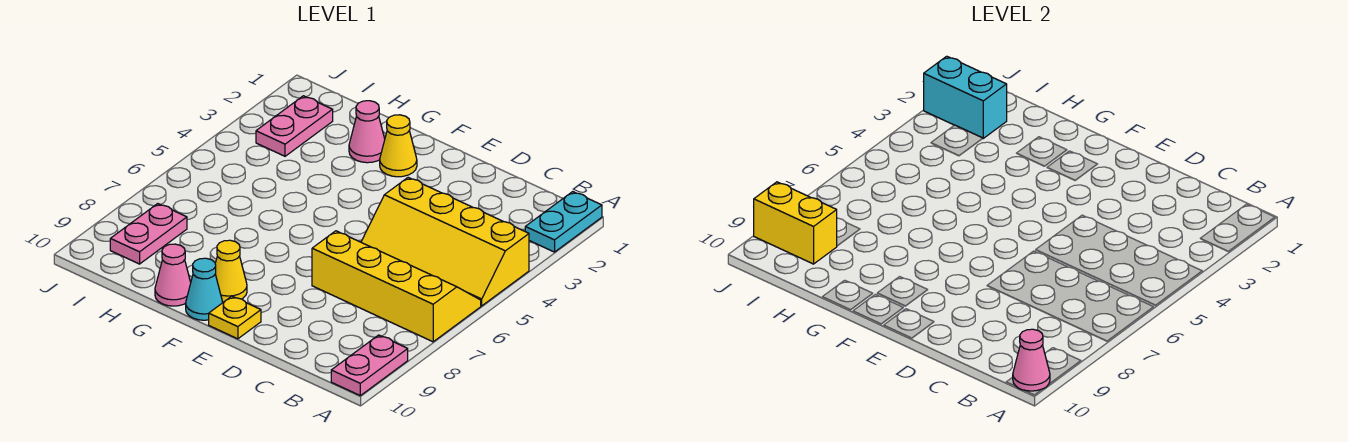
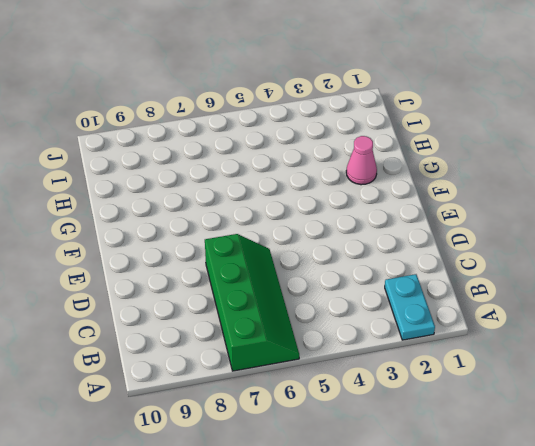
cyan plate A2:B2 level 1 -> cyan plate A1:A2 level 1
green slope A6:D7 level 1 top 7 -> yellow slope A6:D7 level 1 top 7
none -> yellow slope A4:D5 level 1 top 4
none -> pink plate A9:A10 level 1
none -> yellow plate E10 level 1

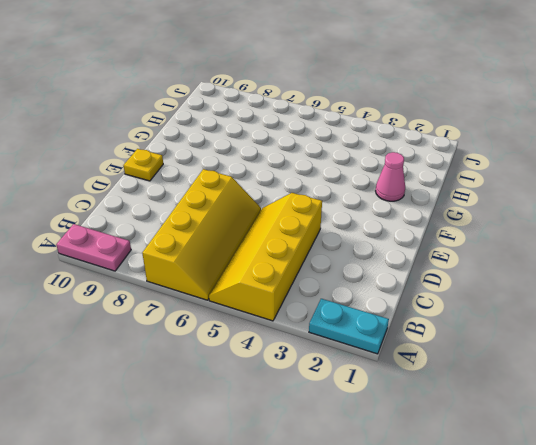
none -> yellow cone F2 level 1
none -> yellow cone F9 level 1
none -> cyan cone F10 level 1

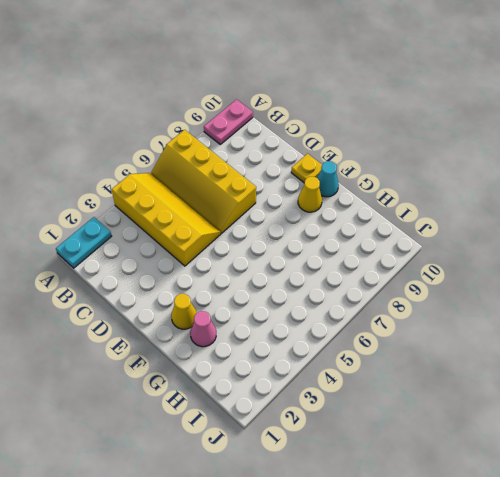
none -> pink cone G10 level 1
none -> pink plate I2:I3 level 1
none -> pink plate I8:I9 level 1

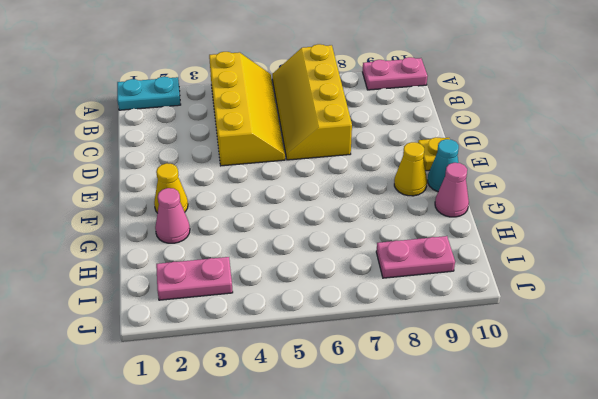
none -> pink cone A10 level 2
none -> cyan brick I2:J2 level 2
none -> yellow brick I9:J9 level 2

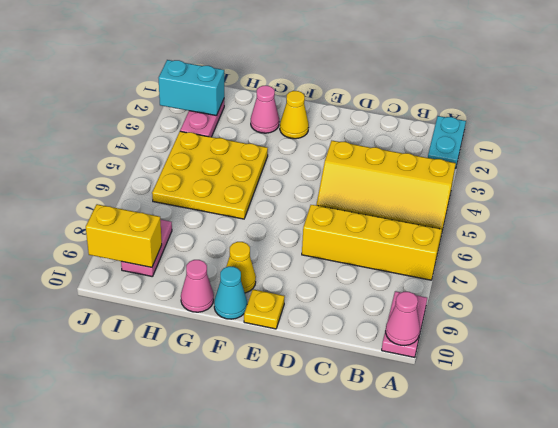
yellow plate G4:I6 level 1 -> none

